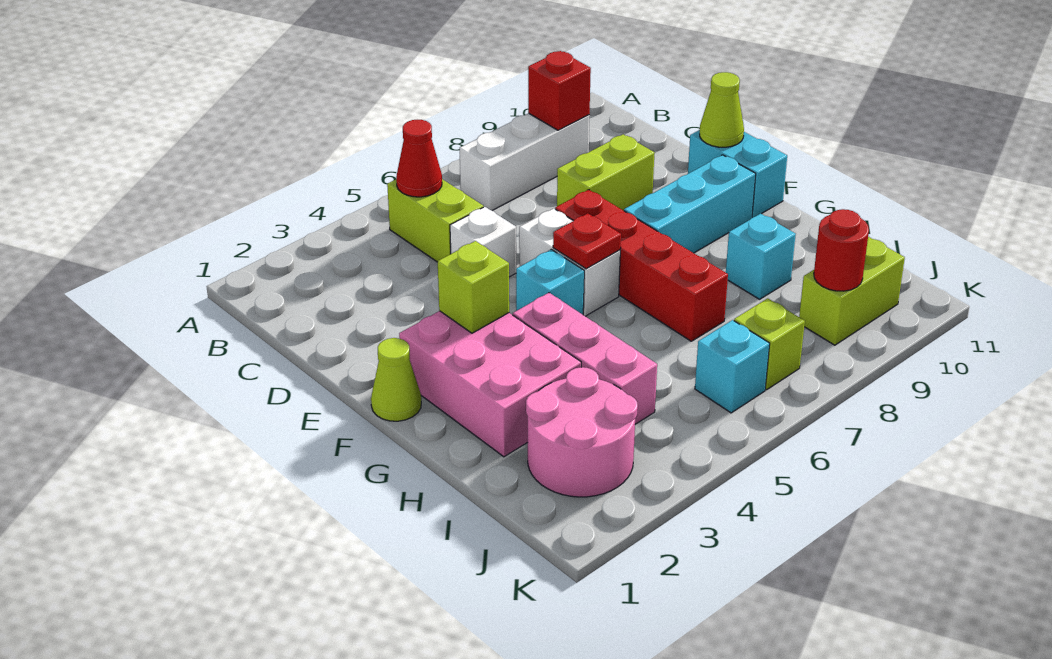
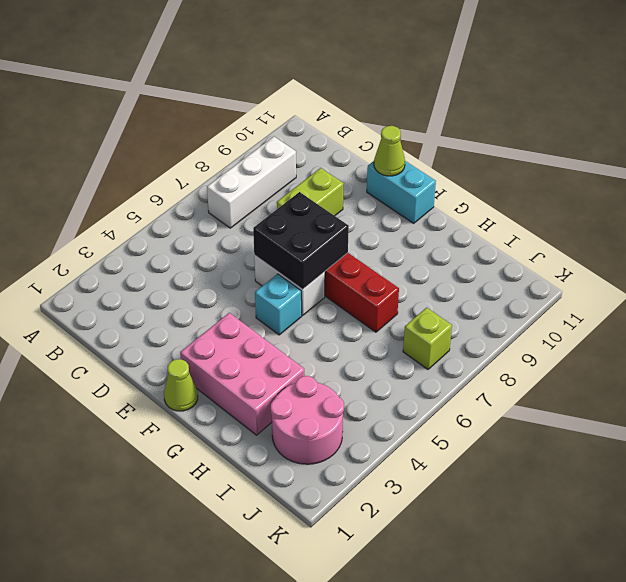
black brick E6:F7 level 2 -> red plate F6 level 2
none -> lime brick B5:C5 level 1
none -> white brick D5 level 1
none -> cyan brick F8:F10 level 1

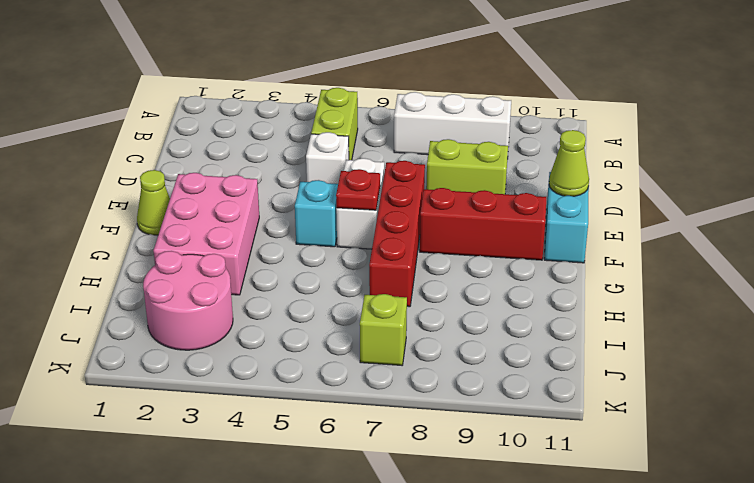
red brick F8:F10 level 1 -> cyan brick F8:F10 level 1
none -> pink brick G4:I4 level 1
none -> cyan brick H9 level 1
none -> cyan brick J6 level 1

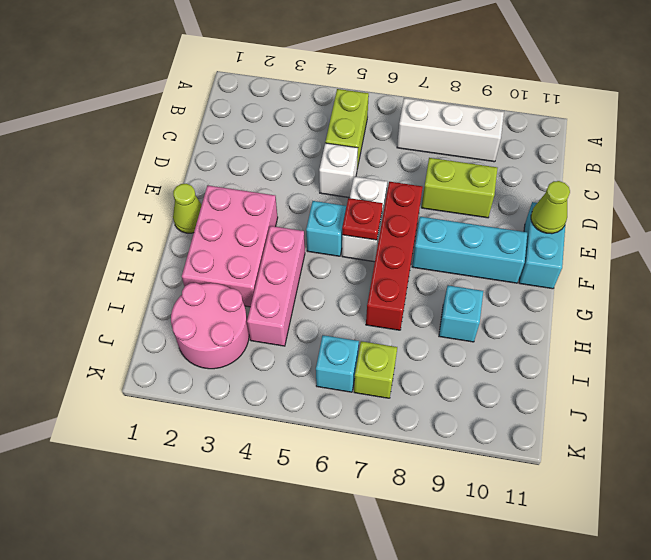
none -> lime brick J9:J10 level 1
none -> red cone B5 level 2
none -> red brick B9 level 2

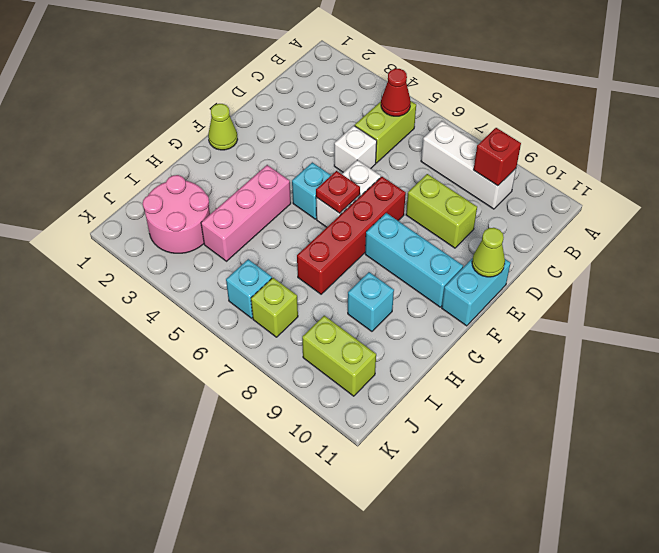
none -> pink brick F2:H3 level 1
none -> lime brick F3 level 2
none -> red round brick J9 level 2

